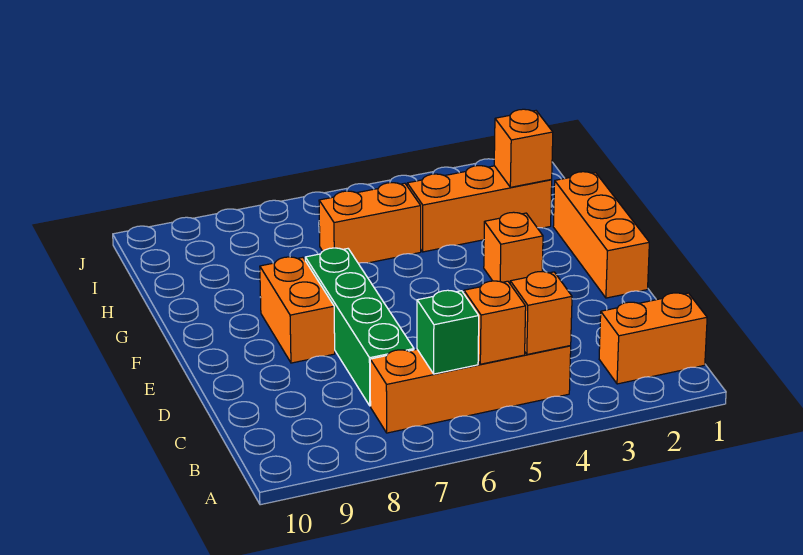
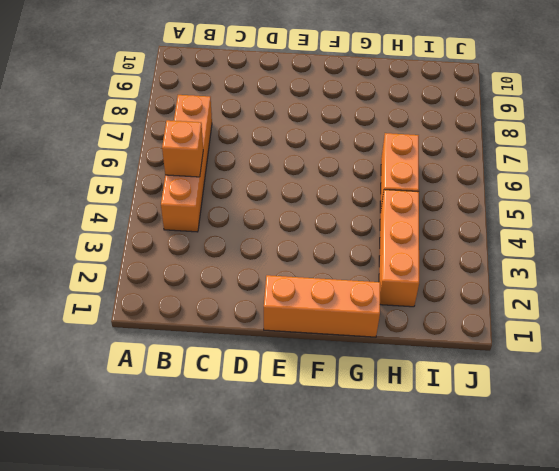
none -> orange brick B1:B2 level 1
none -> green brick C7:F7 level 1
none -> orange brick E8:F8 level 1

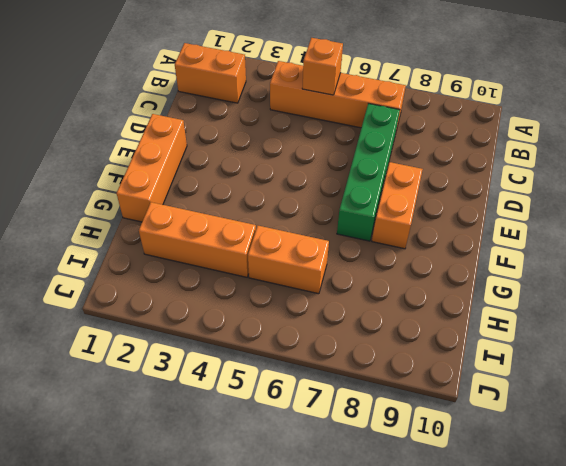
none -> orange brick F3 level 1
none -> orange brick B4 level 2
none -> green brick B6 level 2

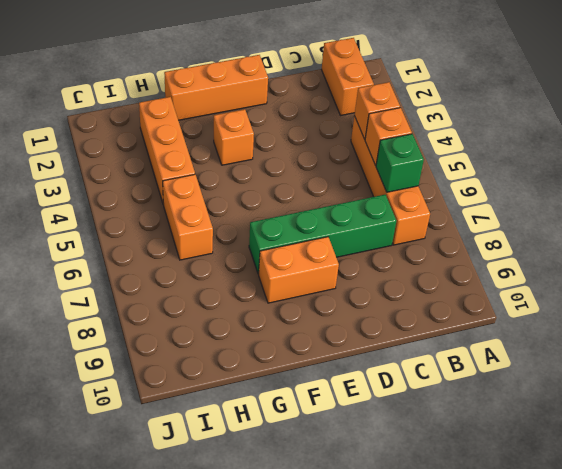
none -> orange brick H2 level 2

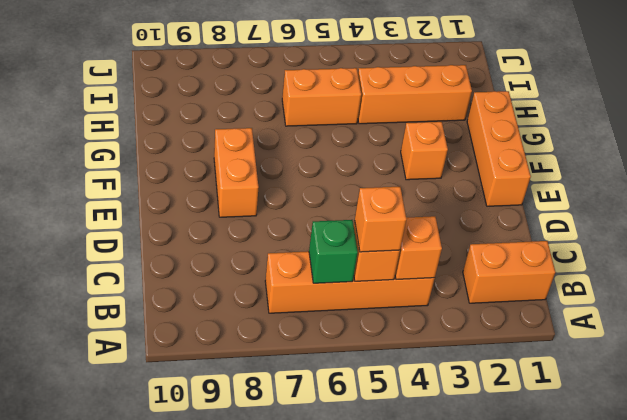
orange brick B5 level 3 -> orange brick H2 level 2
none -> green brick C7:F7 level 1

